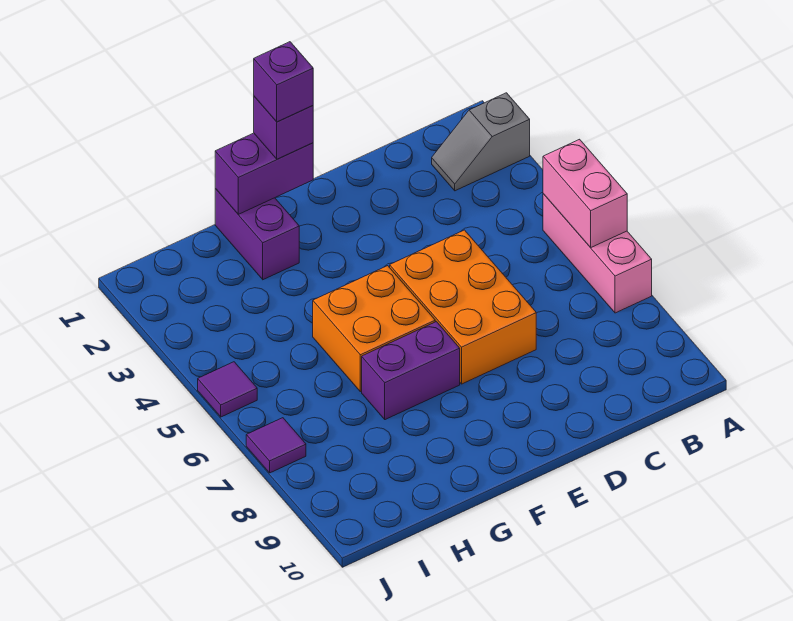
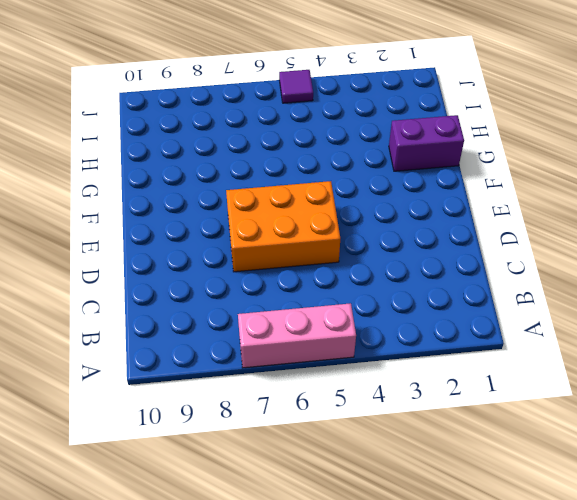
none -> grey slope A2:B2 level 1 top A
none -> orange brick F5:G6 level 1
none -> purple brick F7:G7 level 1

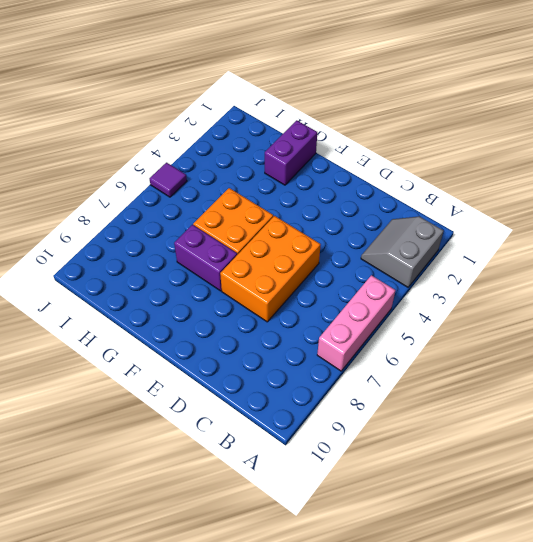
grey slope A2:B3 level 1 top A -> grey slope A2:B2 level 1 top A
none -> purple tile J7 level 1
none -> pink brick A5:A6 level 2
none -> purple brick F1:G1 level 2

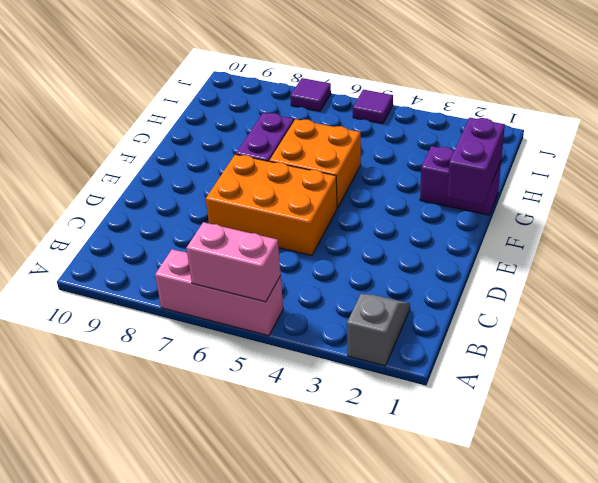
none -> purple brick F1 level 3
none -> purple brick F1 level 4

